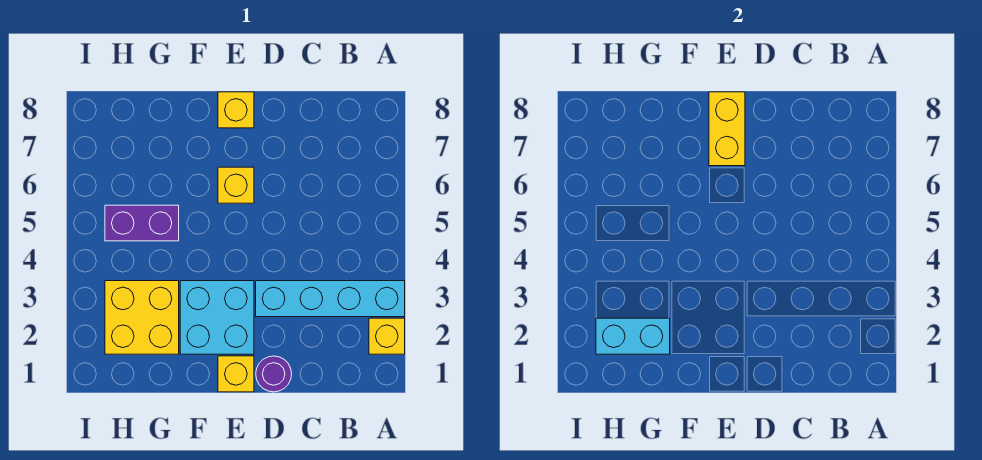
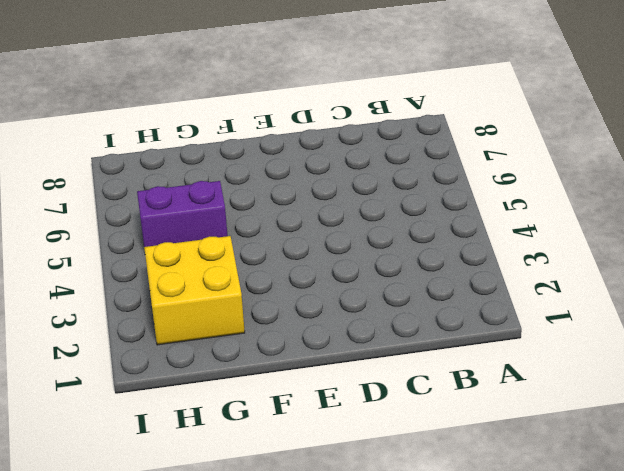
none -> yellow brick A2 level 1
none -> cyan brick A3:D3 level 1

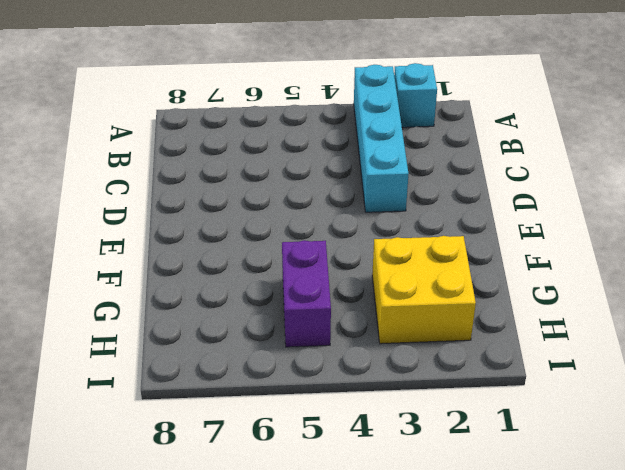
cyan brick A2 level 1 -> yellow brick A2 level 1
none -> purple round brick D1 level 1
none -> yellow brick E1 level 1

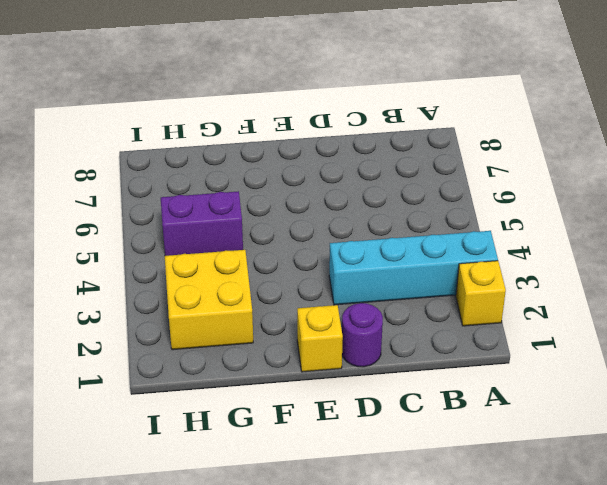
none -> cyan brick E2:F3 level 1
none -> yellow brick E6 level 1

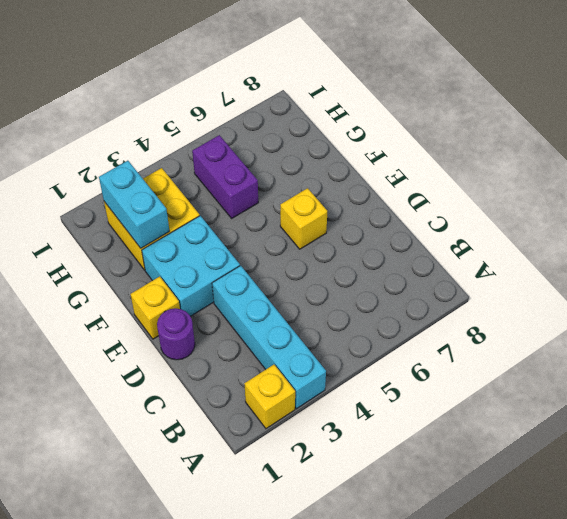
none -> yellow brick E8 level 1
none -> yellow brick E7:E8 level 2

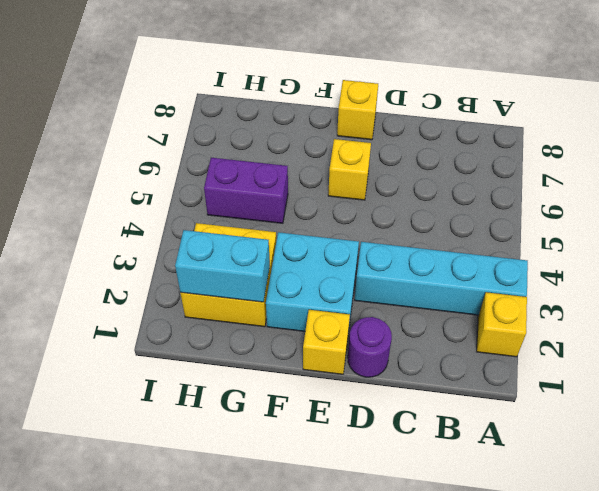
none -> yellow brick E7:E8 level 2

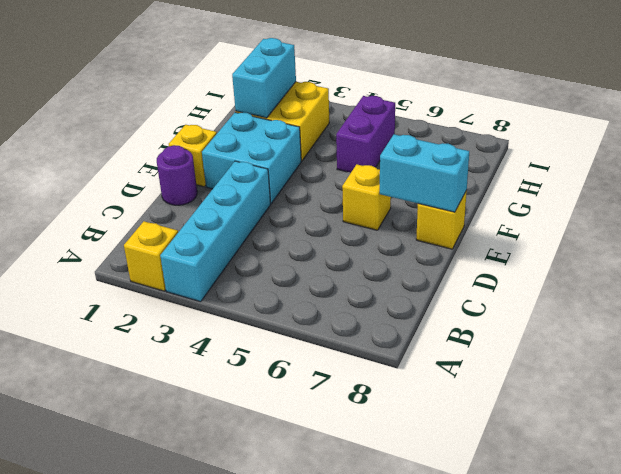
cyan brick E7:E8 level 2 -> yellow brick E7:E8 level 2

